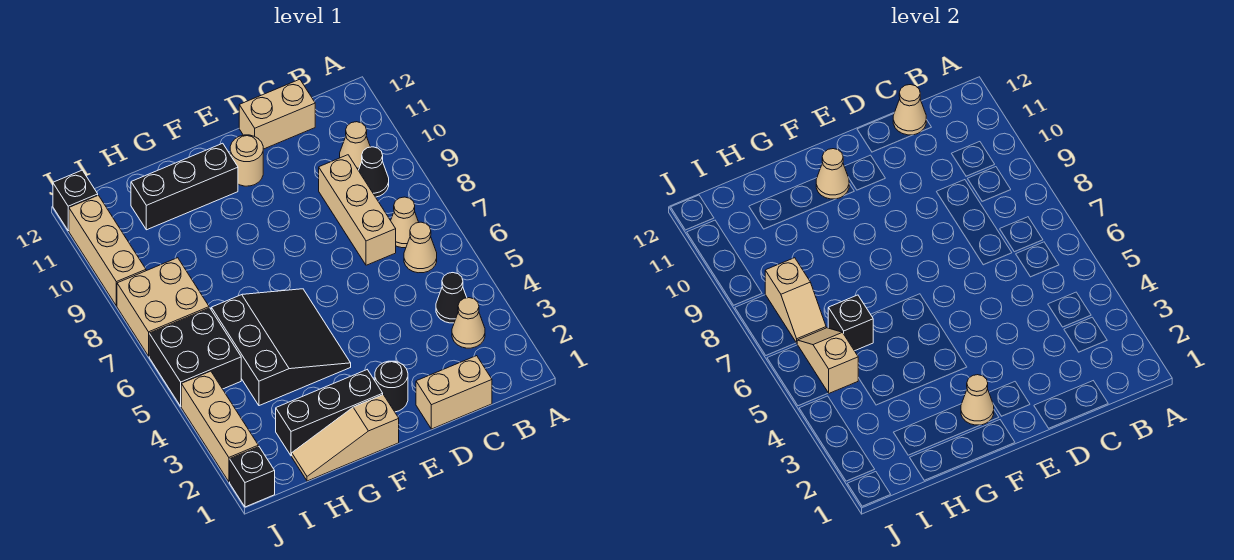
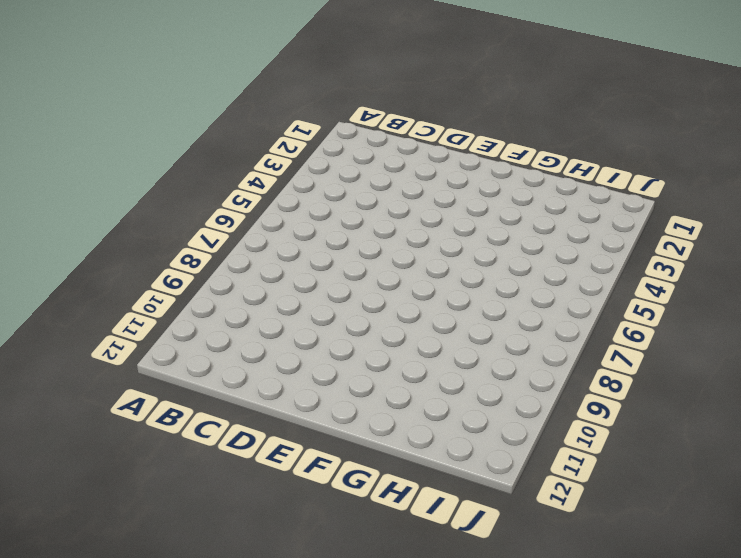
none -> tan cone B3 level 1
none -> black cone B4 level 1
none -> tan cone B6 level 1

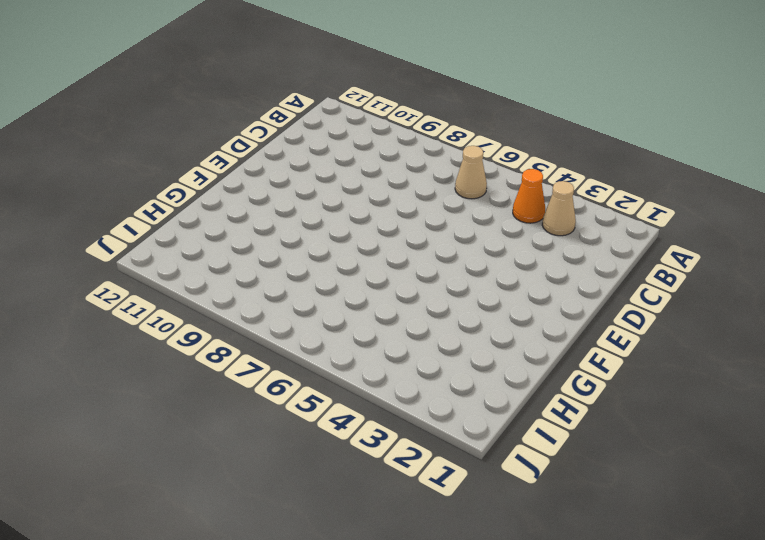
orange cone B4 level 1 -> black cone B4 level 1
none -> tan cone B7 level 1
none -> black cone B9 level 1
none -> tan cone B10 level 1

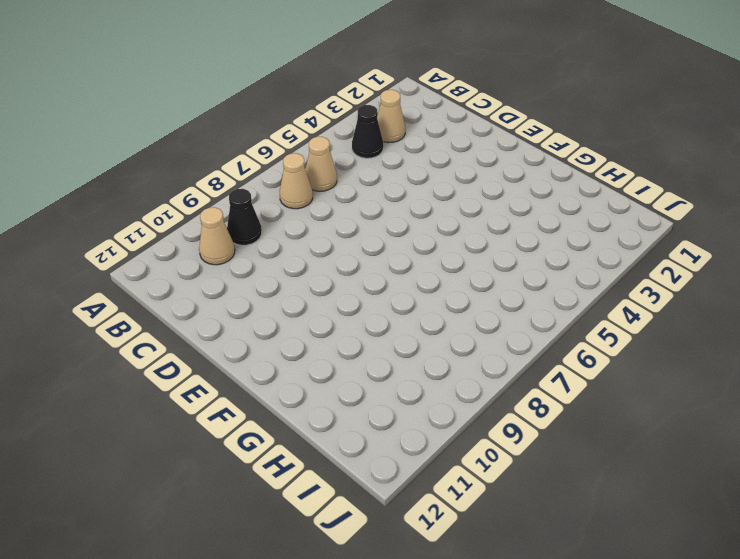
none -> tan brick C1:D1 level 1
none -> tan brick C7:C9 level 1
none -> tan brick C12:D12 level 1

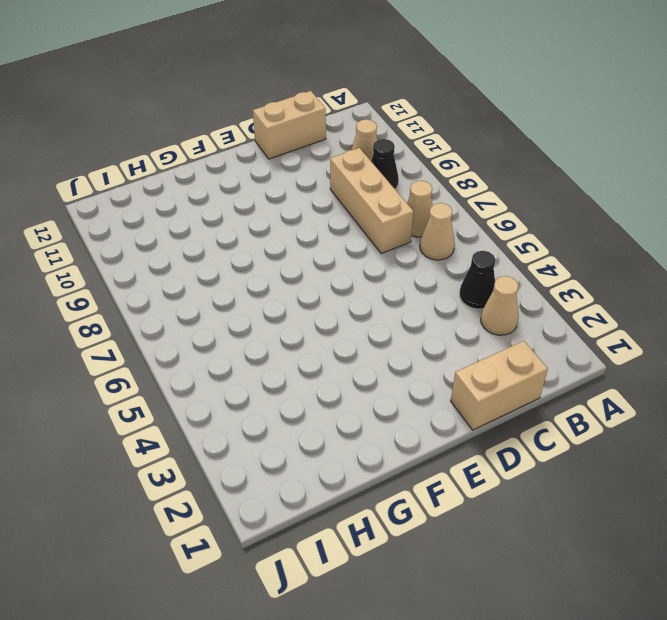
none -> black round brick E2 level 1
none -> tan round brick E11 level 1
none -> tan slope F1:H1 level 1 top F

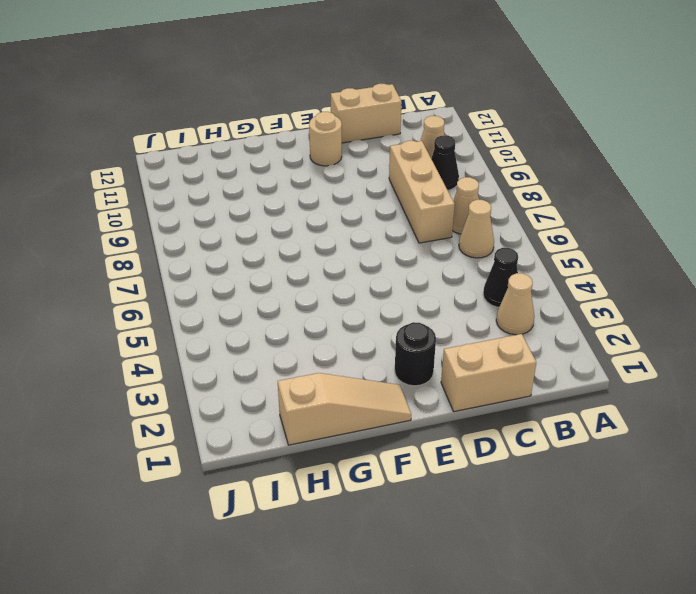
tan slope F1:H1 level 1 top H -> tan slope F1:H1 level 1 top F
none -> black brick F2:H2 level 1
none -> black slope F4:H6 level 1 top H
none -> black brick F11:H11 level 1

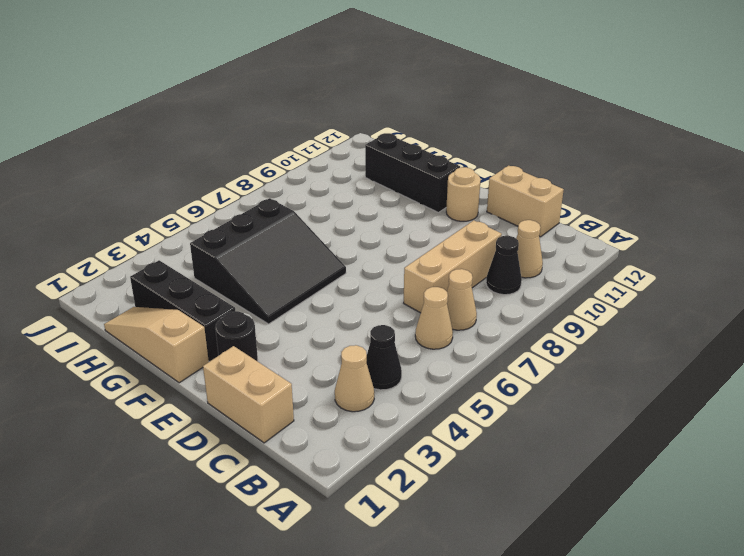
none -> black brick I5:J6 level 1
none -> tan brick I7:J8 level 1
none -> black brick J1 level 1

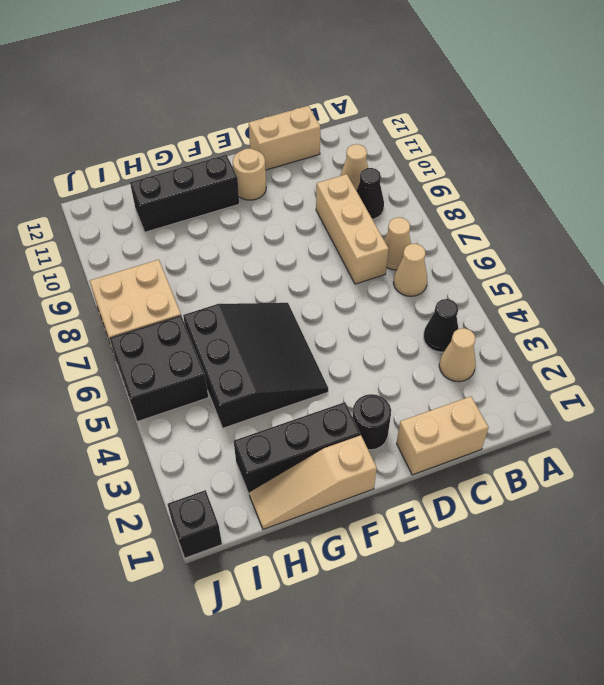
none -> tan brick J2:J4 level 1
none -> tan brick J9:J11 level 1
none -> black brick J12 level 1

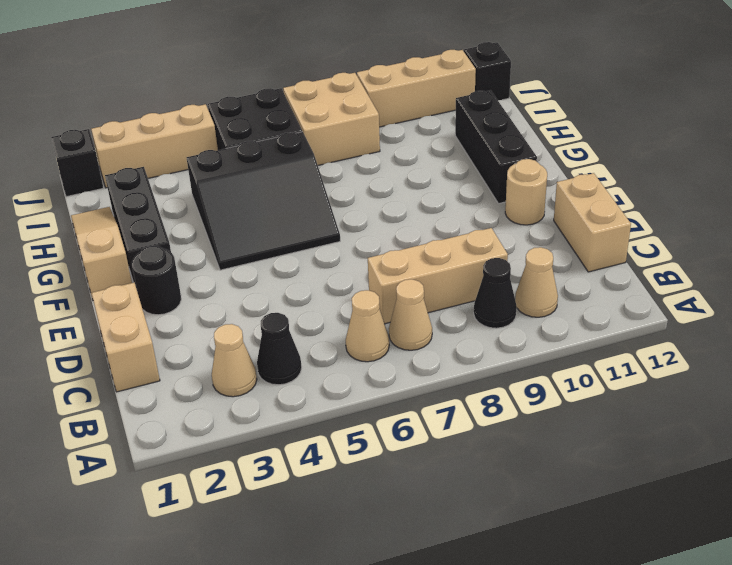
none -> tan cone C12 level 2
none -> tan cone F2 level 2
none -> tan cone F11 level 2

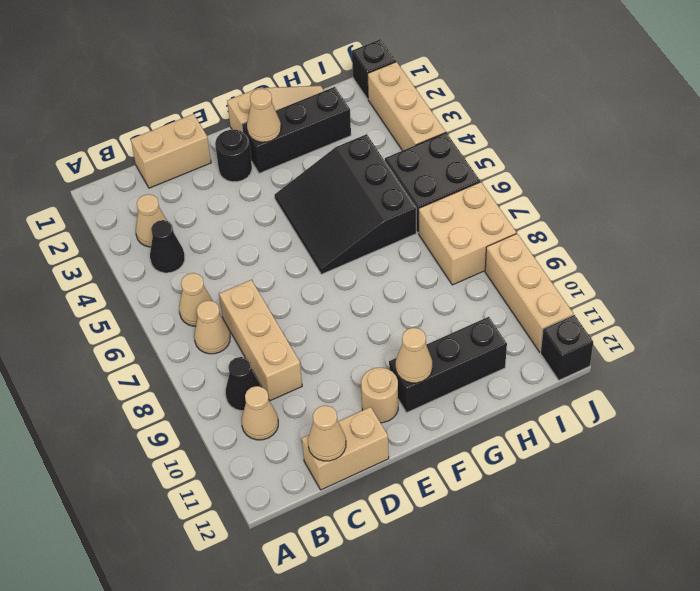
none -> black brick H6 level 2
none -> tan slope I5:I6 level 2 top 5
none -> tan slope I7:I8 level 2 top 8

